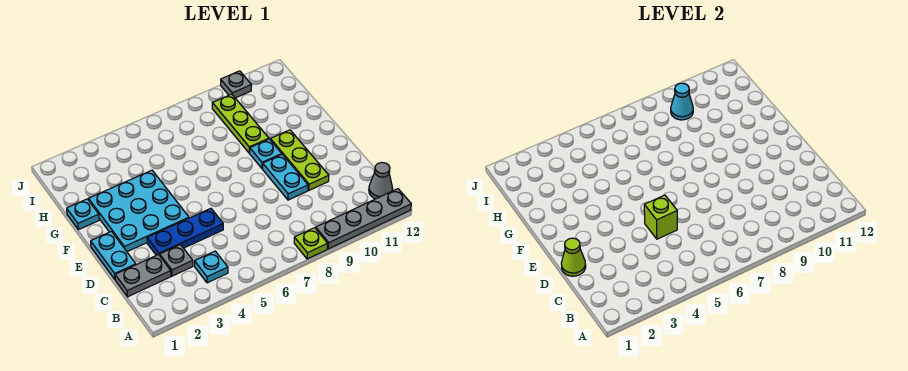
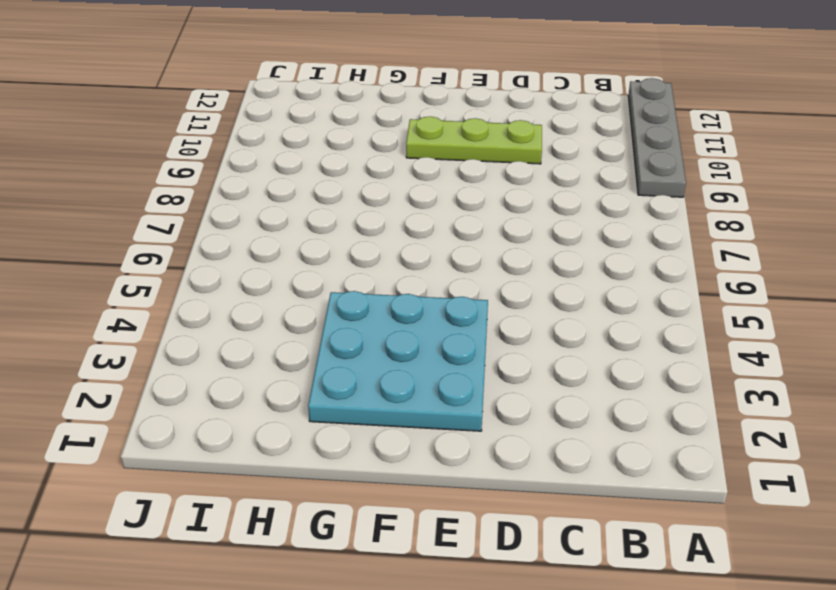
none -> lime plate A8 level 1
none -> cyan plate B4 level 1
none -> grey cone B12 level 1

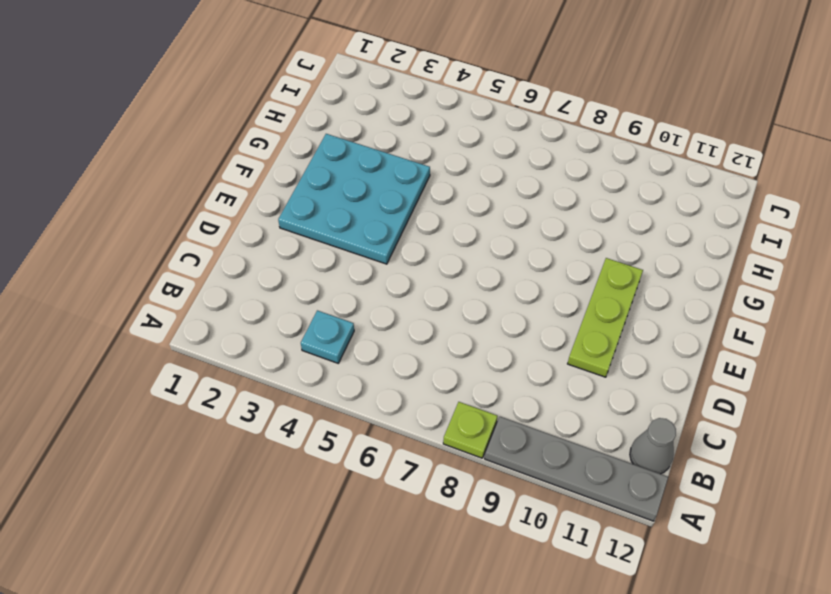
none -> grey plate C1:C2 level 1
none -> grey plate C3 level 1
none -> cyan plate D1:E1 level 1

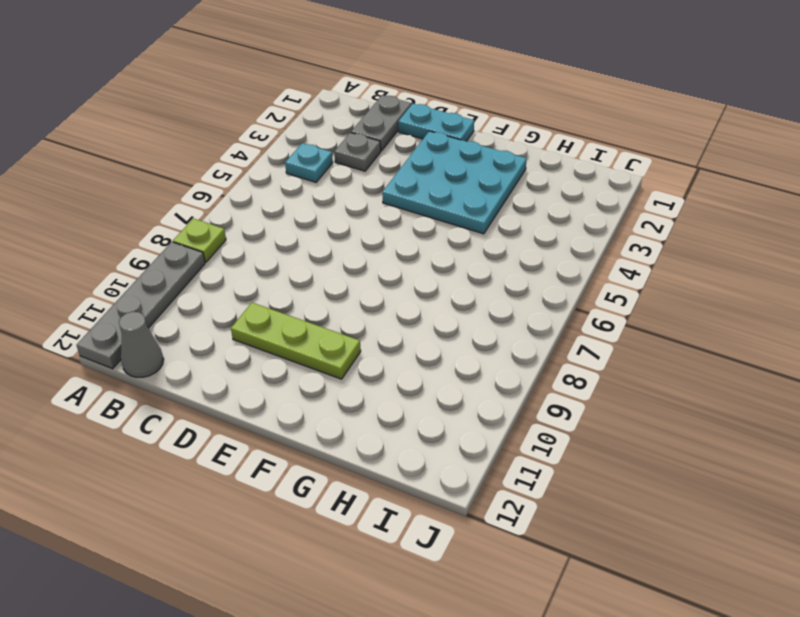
none -> blue plate D3:D5 level 1
none -> cyan plate D9:E9 level 1
none -> cyan plate F9 level 1

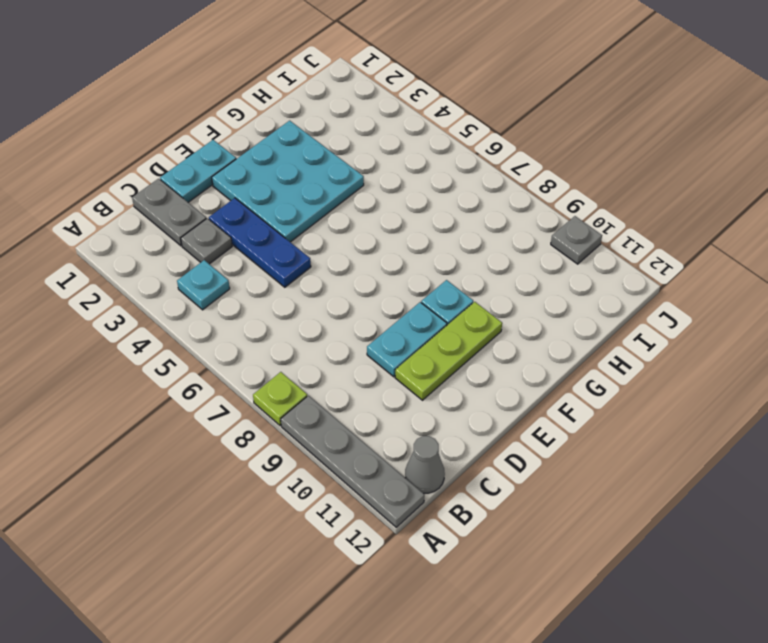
none -> cyan plate G1 level 1
none -> lime plate G9:I9 level 1
none -> lime cone D1 level 2

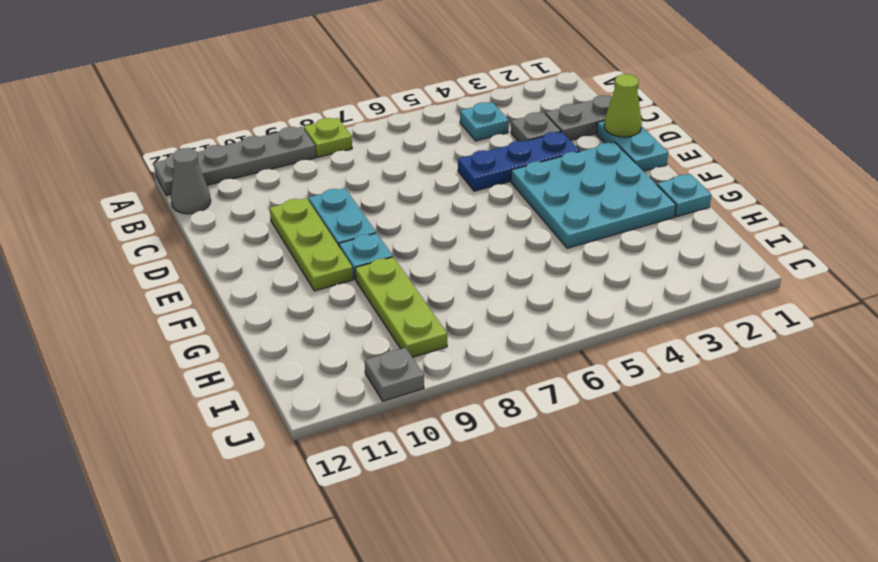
none -> lime brick D5 level 2
none -> cyan cone I9 level 2

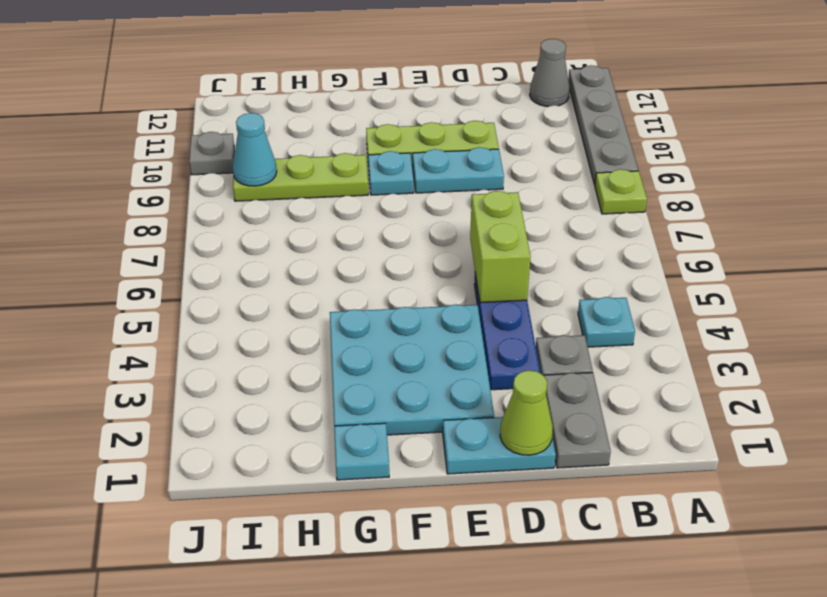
lime brick D5:D6 level 2 -> lime brick D5 level 2

